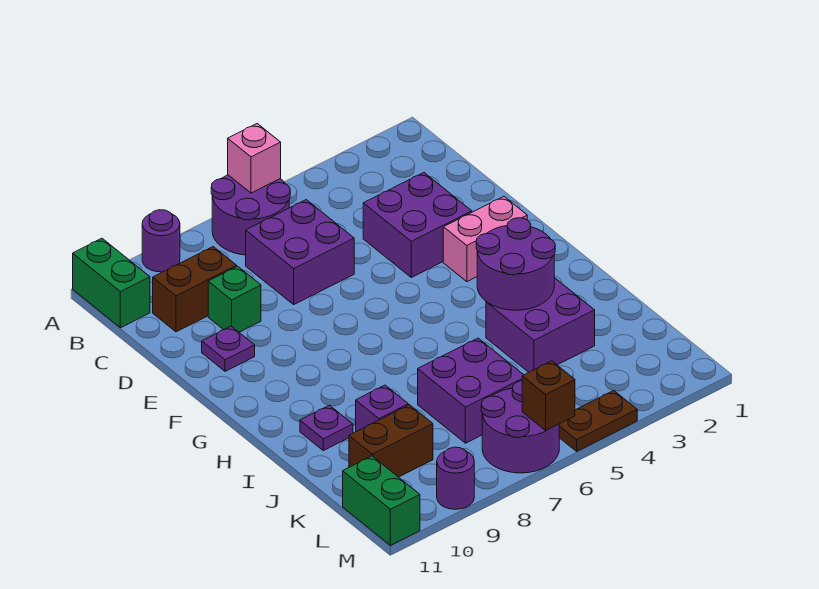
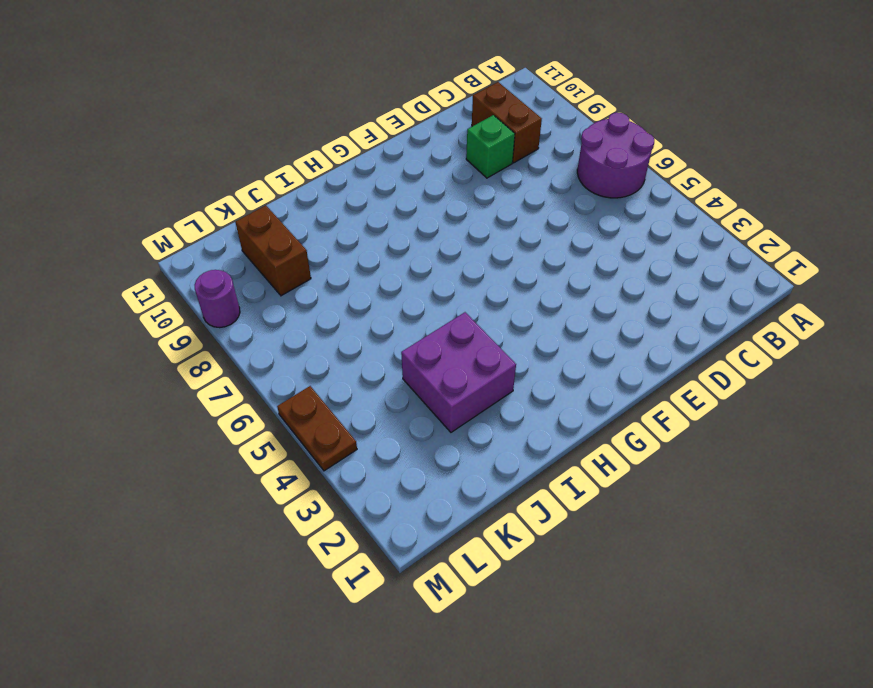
none -> purple round brick A9 level 1
none -> green brick A11:B11 level 1
none -> purple brick C6:D7 level 1

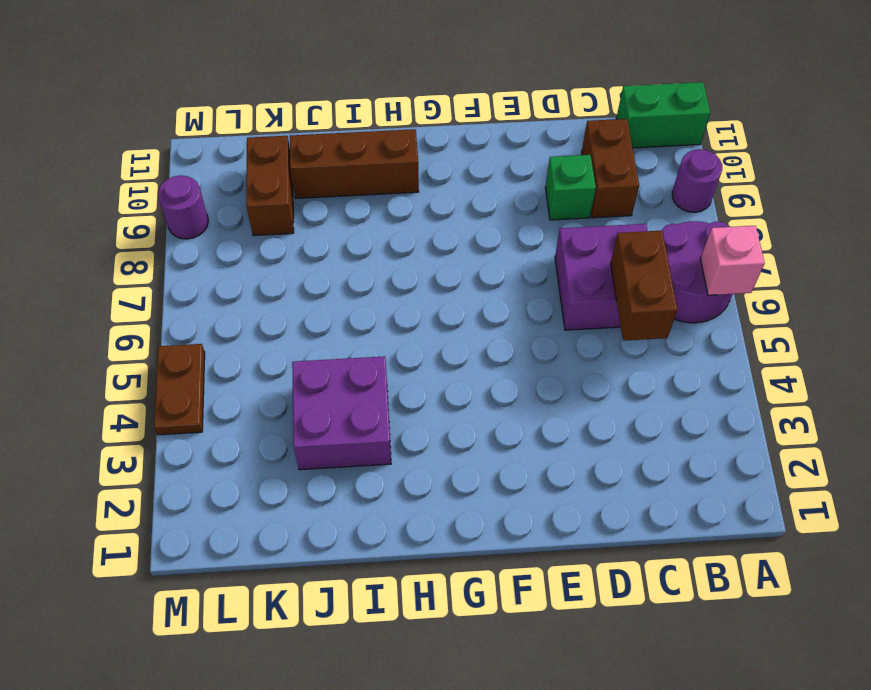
brown brick C5:C6 level 2 -> none
brown brick H10:J10 level 1 -> purple plate I10 level 1
none -> purple brick D3:E4 level 1
none -> purple plate E10 level 1
none -> pink brick F2:F3 level 1

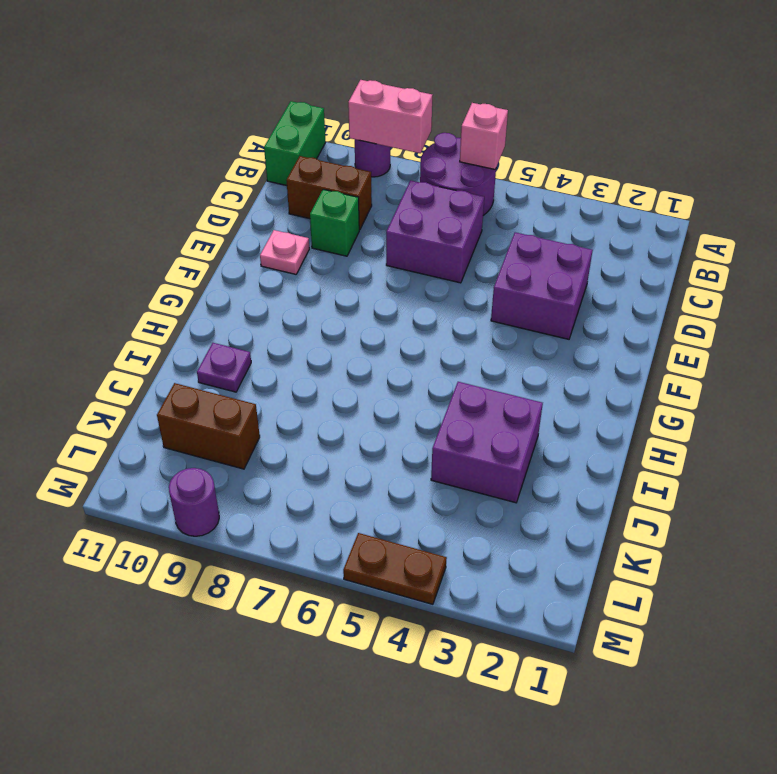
pink brick A8:A9 level 2 -> pink brick F2:F3 level 1
pink plate E10 level 1 -> purple plate E10 level 1
none -> purple brick J6:K7 level 1
none -> purple brick J9 level 1
none -> purple round brick L6:M7 level 1

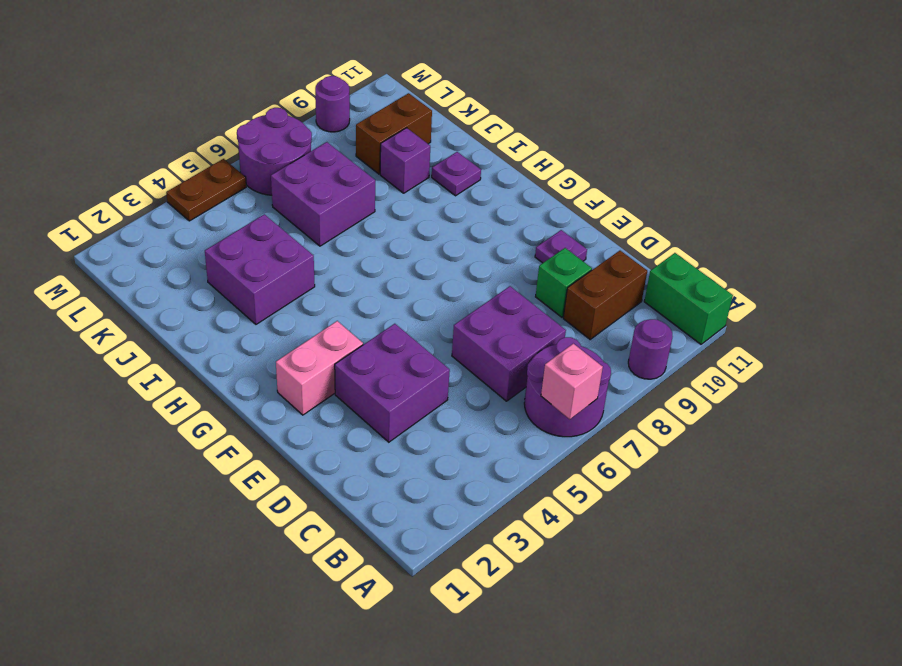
none -> green brick L11:M11 level 1
none -> purple round brick H3:I4 level 2
none -> brown brick M6 level 2

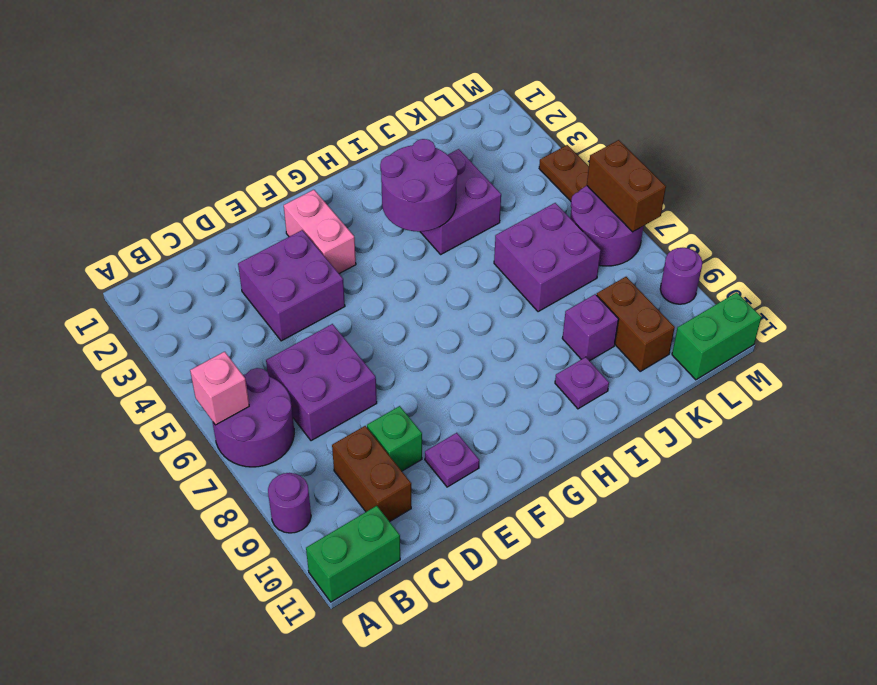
brown brick M6:M7 level 2 -> brown brick M6 level 2

